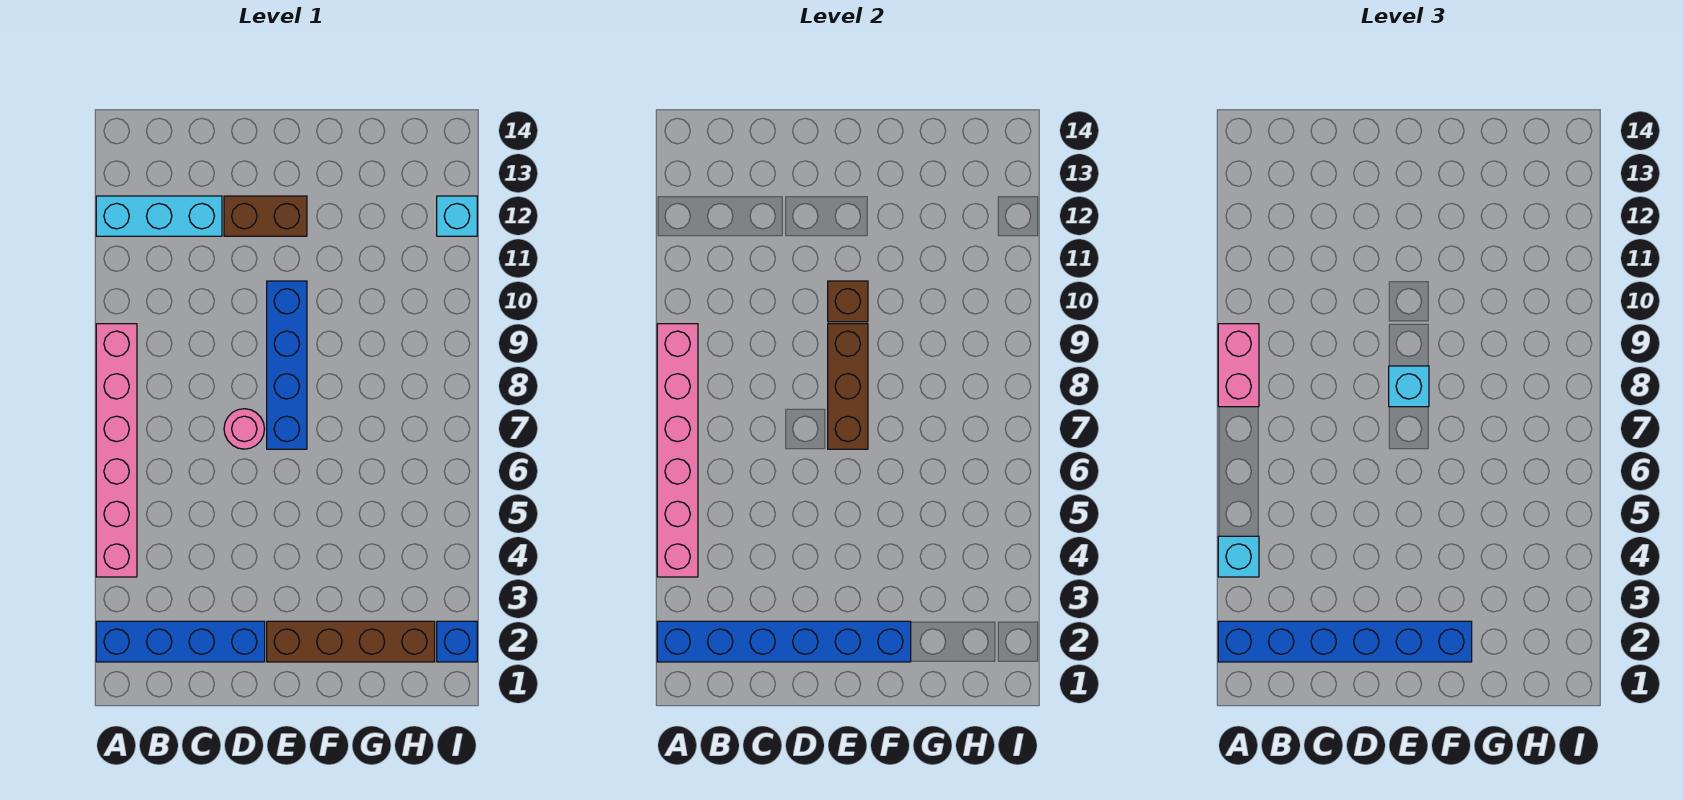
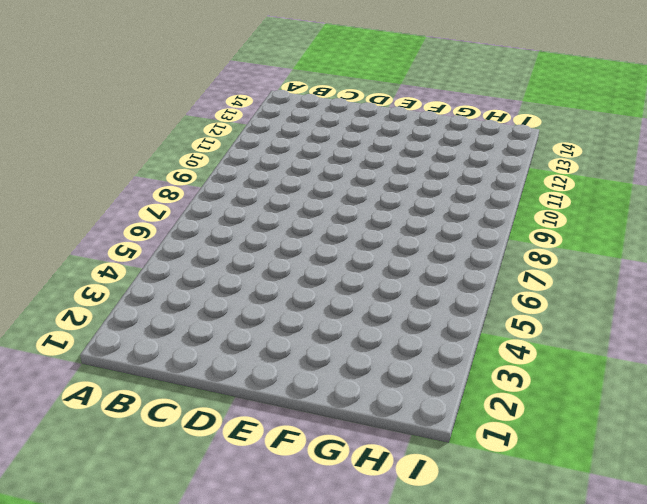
none -> blue brick A2:D2 level 1
none -> pink brick A4:A9 level 1
none -> cyan brick A12:C12 level 1

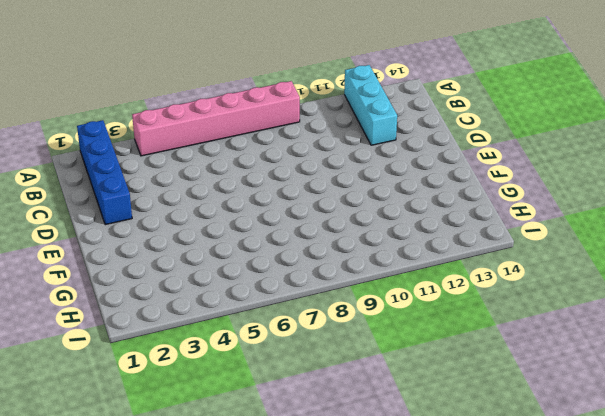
none -> pink round brick D7 level 1
none -> brown brick D12:E12 level 1
none -> brown brick E2:H2 level 1

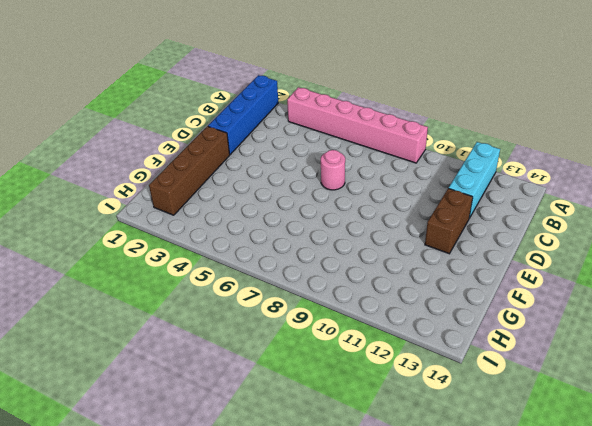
none -> blue brick E7:E10 level 1
none -> blue brick I2 level 1
none -> cyan brick I12 level 1

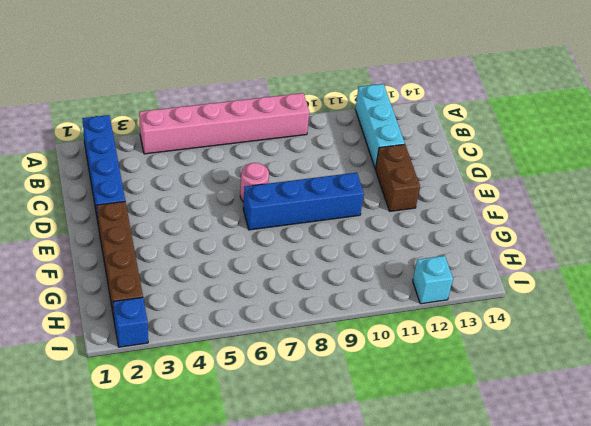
none -> blue brick A2:F2 level 2
none -> pink brick A4:A9 level 2
none -> brown brick E7:E9 level 2

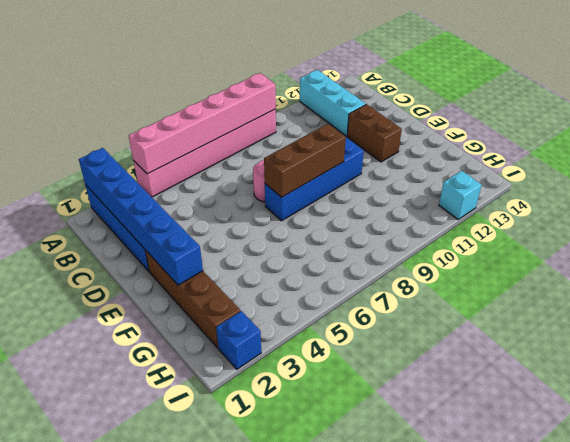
none -> brown brick E10 level 2
none -> blue brick A2:F2 level 3
none -> cyan brick A4 level 3

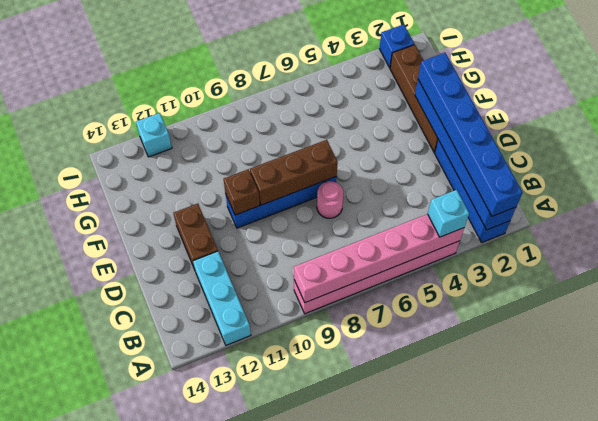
none -> pink brick A8:A9 level 3
none -> cyan brick E8 level 3

